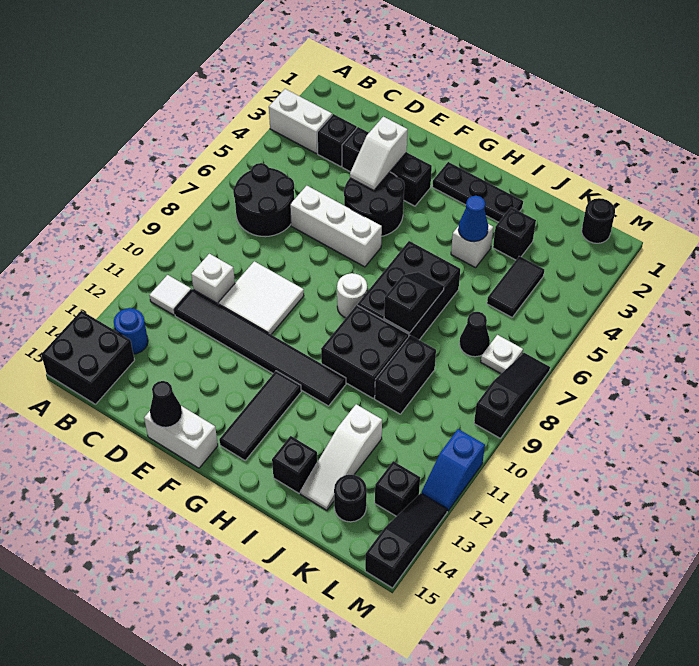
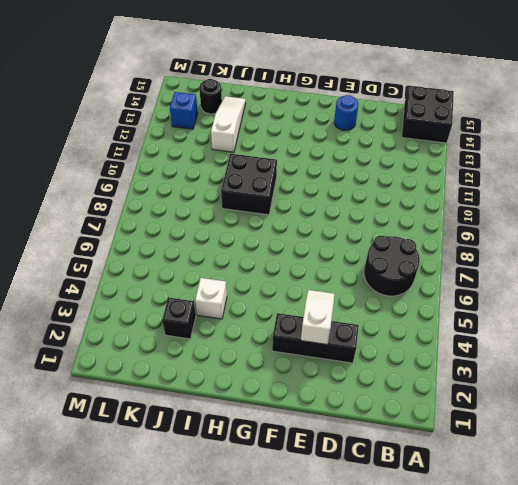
blue round brick E14 level 1 -> blue round brick B13 level 1
blue brick L13 level 1 -> black brick L13 level 1
none -> white brick A3:B3 level 1
none -> white tile B11 level 1
none -> black brick C3 level 1
none -> white brick C10 level 1

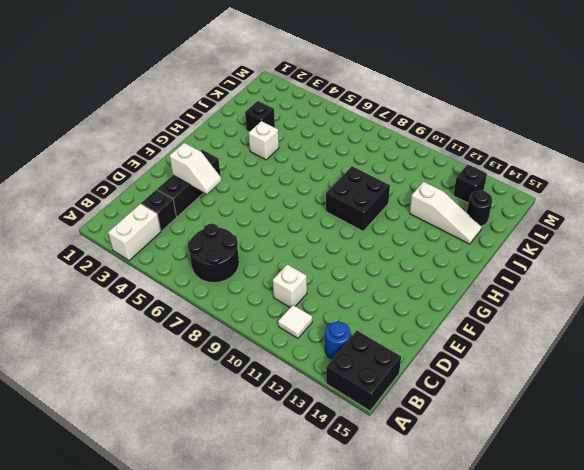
none -> black tile C11:H11 level 1
none -> white brick D6:F6 level 1
none -> white tile D9:E10 level 1
none -> black round brick E4:F5 level 1

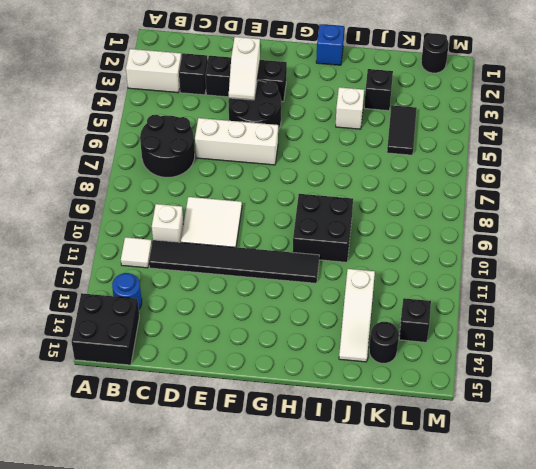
blue brick H1 level 1 -> none
none -> white brick E15:F15 level 1
none -> black plate G2:I2 level 1
none -> white round brick G8 level 1
none -> black tile G12:G14 level 1

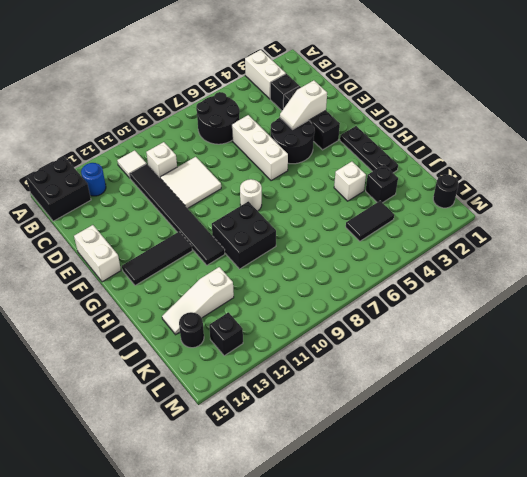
none -> black brick H6:I8 level 1
none -> black brick I14 level 1
none -> black brick J9:J10 level 1
none -> black cone K7 level 1

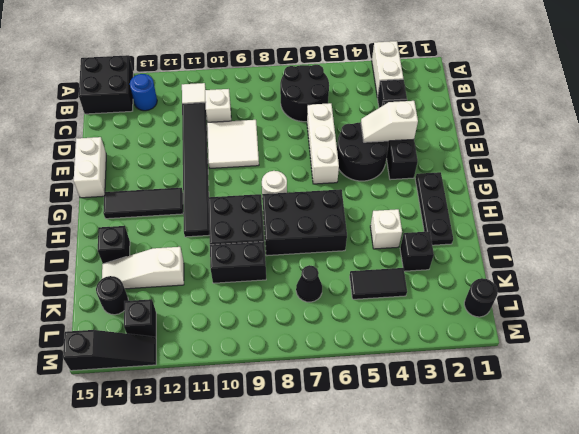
none -> white plate L7 level 1
none -> black slope M7:M9 level 1 top 9
none -> blue slope M11:M12 level 1 top 11
none -> black cone E15 level 2

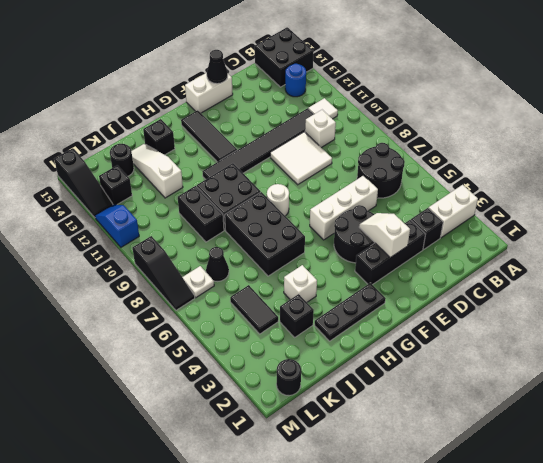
none -> blue cone I4 level 2
none -> black slope I7:I8 level 2 top 8

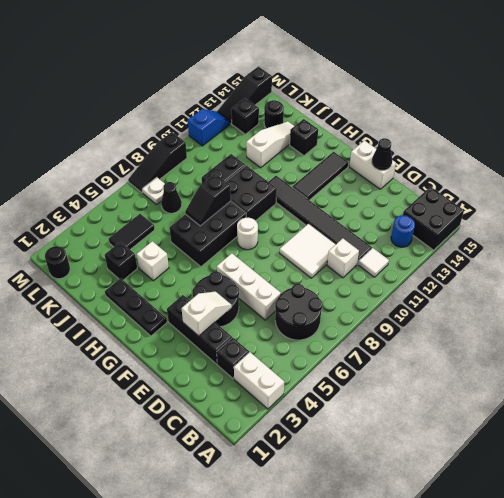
none -> blue cone I4 level 2

